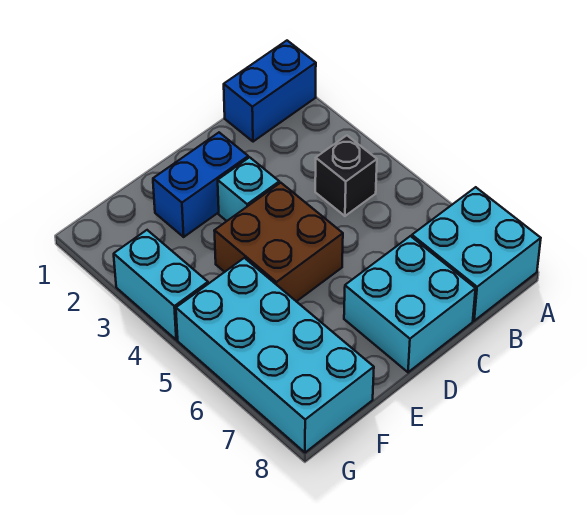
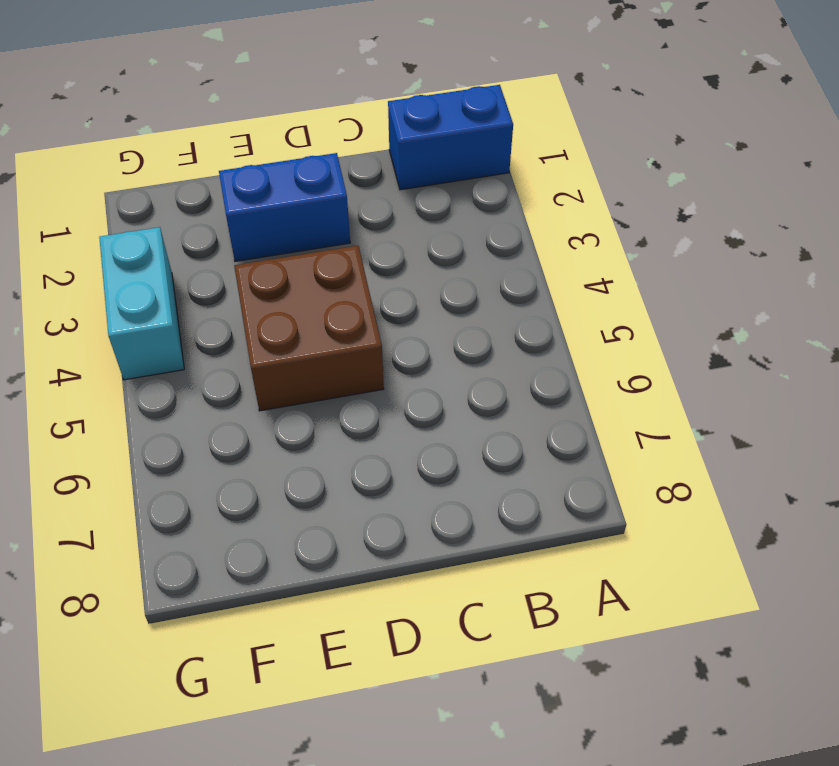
none -> cyan brick A7:B8 level 1
none -> black brick B4 level 1

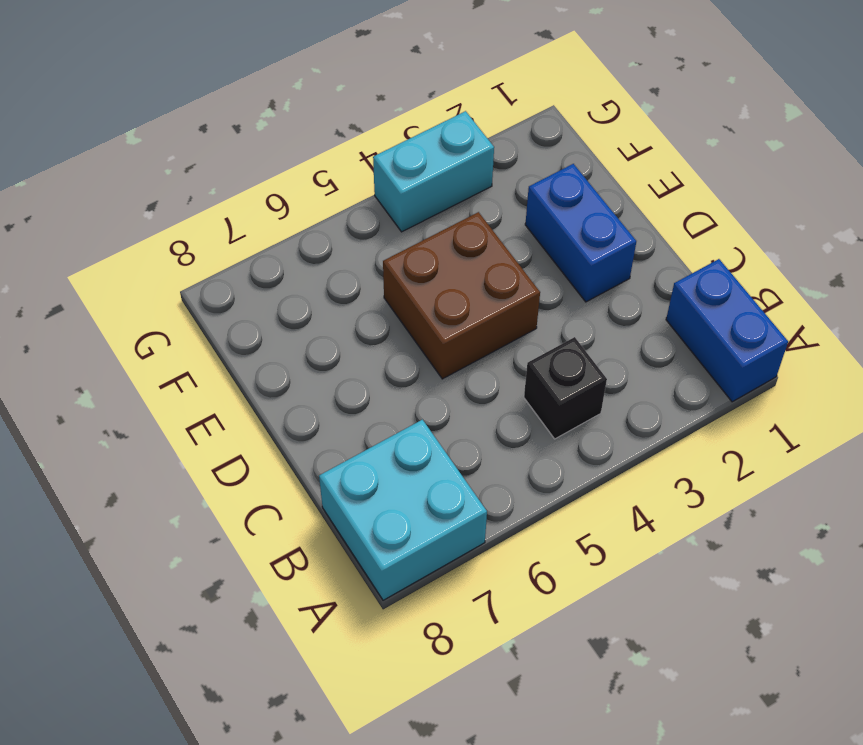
none -> cyan brick C7:D8 level 1
none -> cyan brick D3 level 1

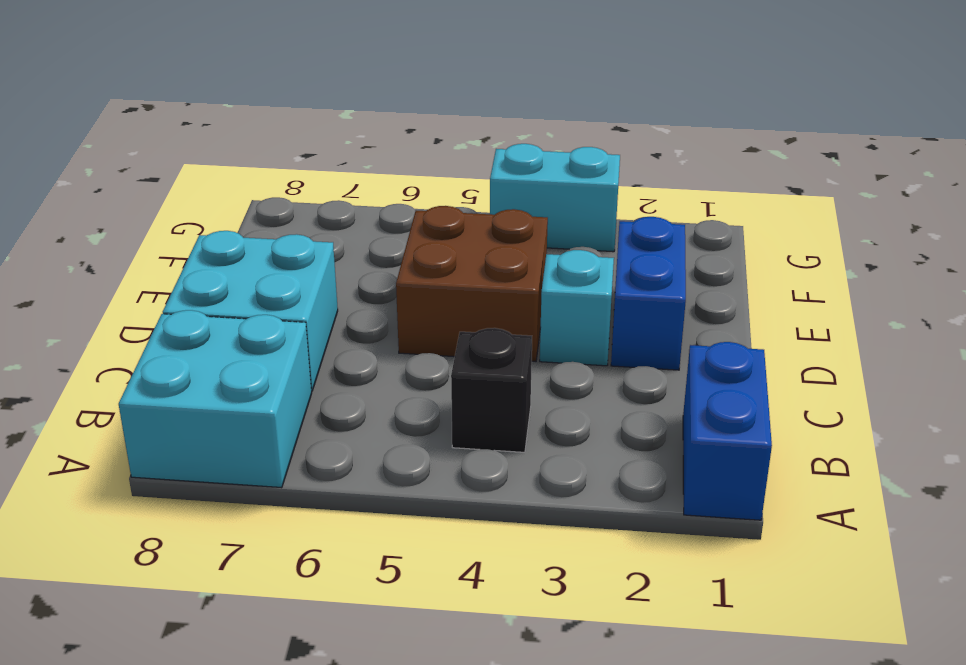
none -> cyan brick F5:G8 level 1

